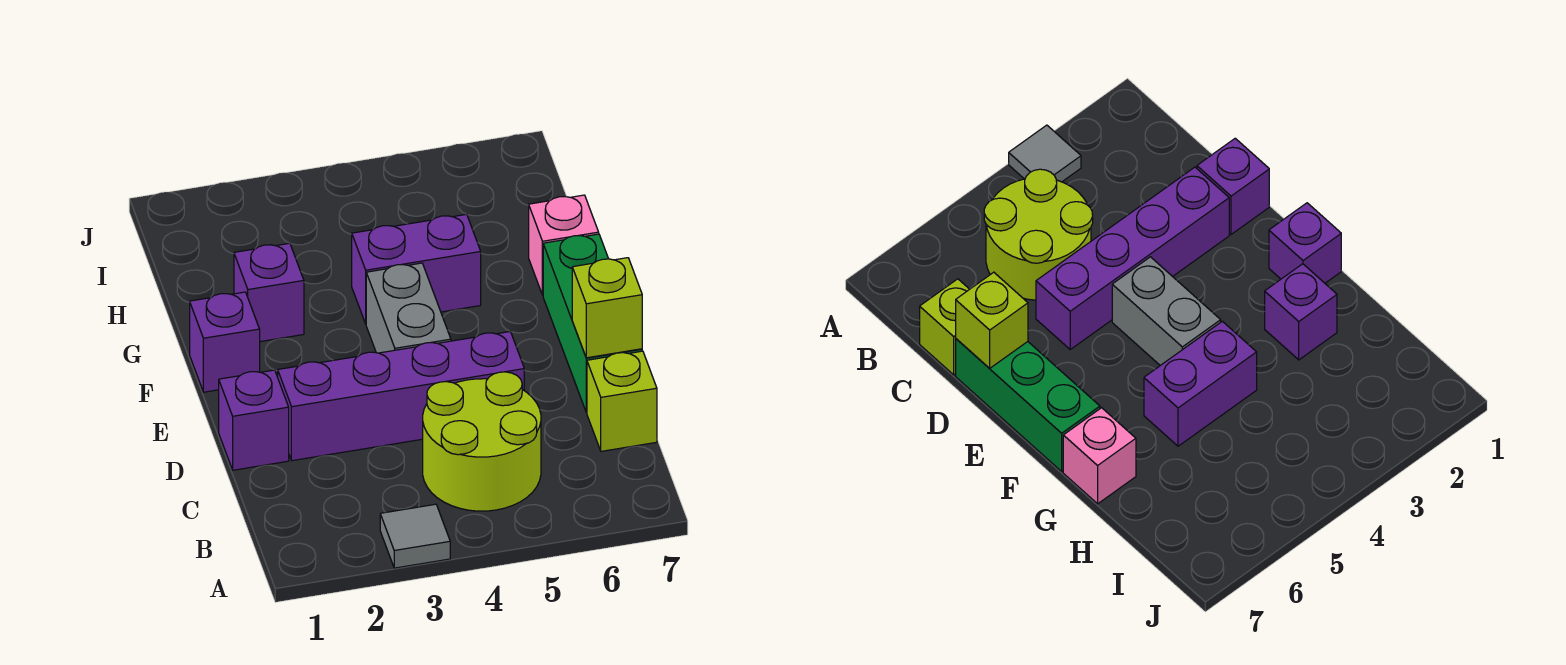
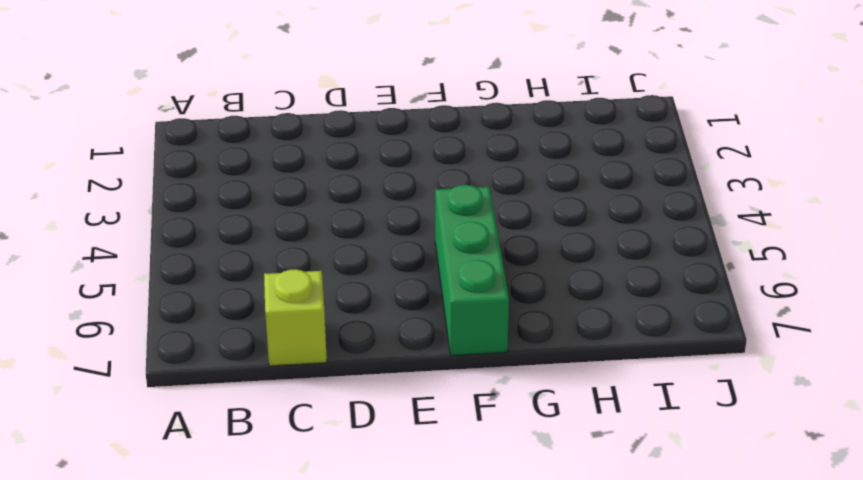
green brick F5:F7 level 1 -> green brick D7:F7 level 1
none -> grey tile A3 level 1
none -> lime round brick B4:C5 level 1
none -> purple brick D1 level 1

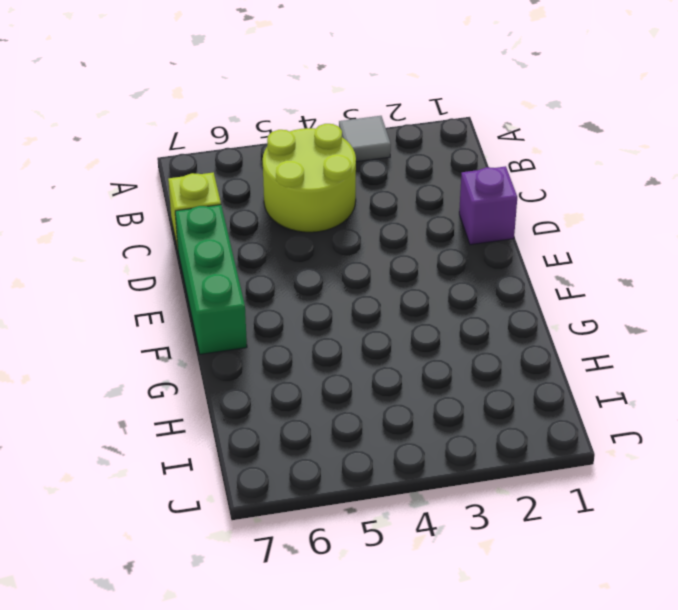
none -> purple brick D2:D5 level 1
none -> grey brick E4:F4 level 1
none -> purple brick F1 level 1

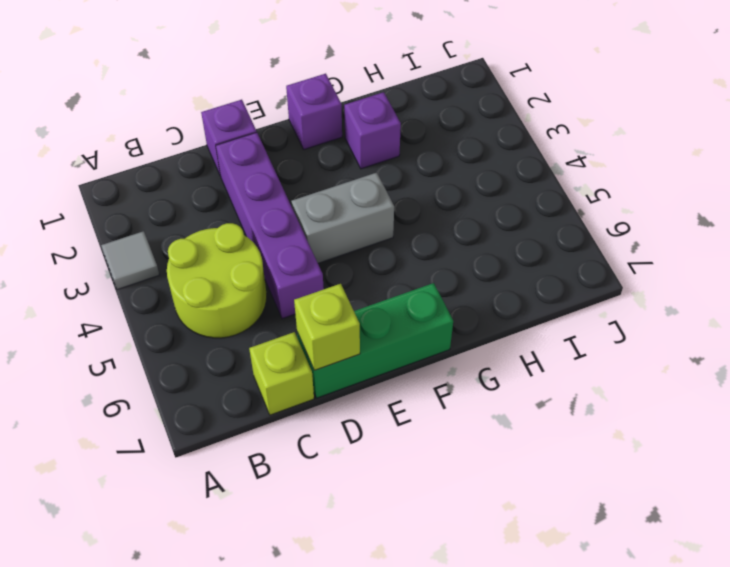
none -> purple brick G4:G5 level 1
none -> pink brick G7 level 1

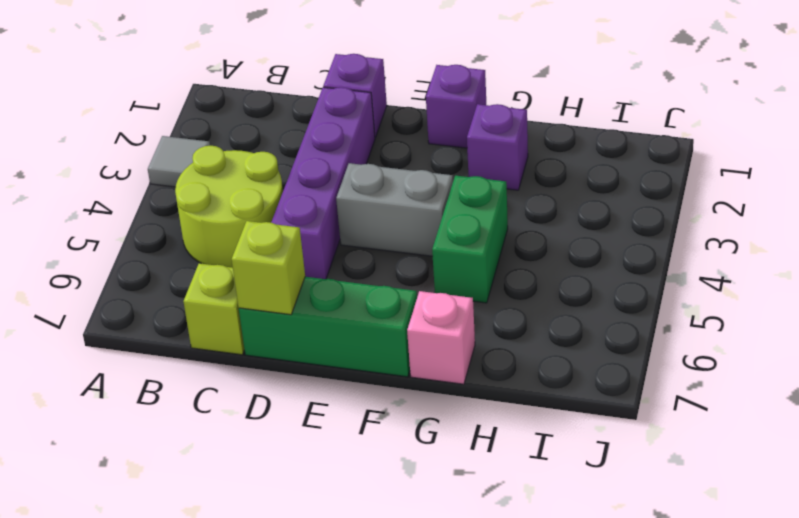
green brick G4:G5 level 1 -> purple brick G4:G5 level 1

